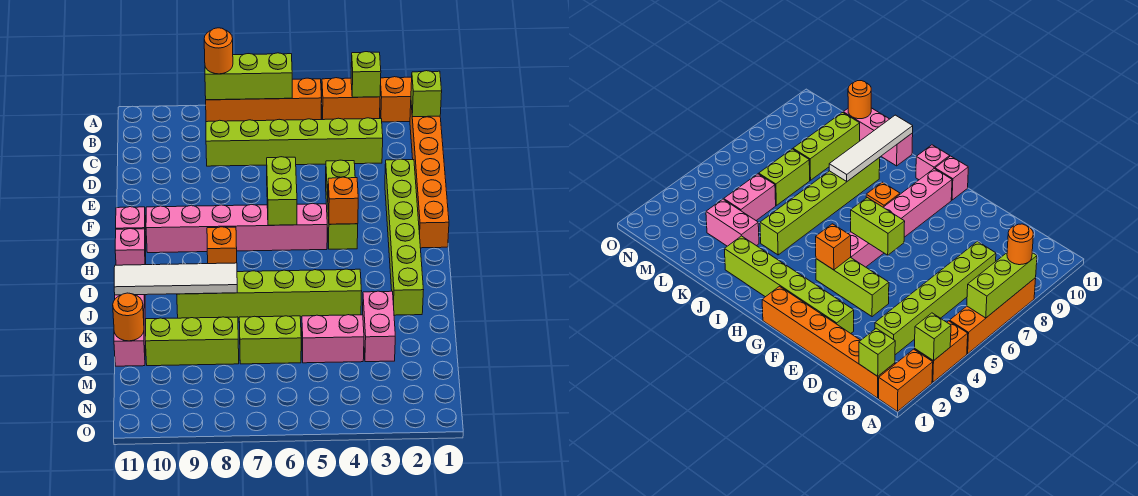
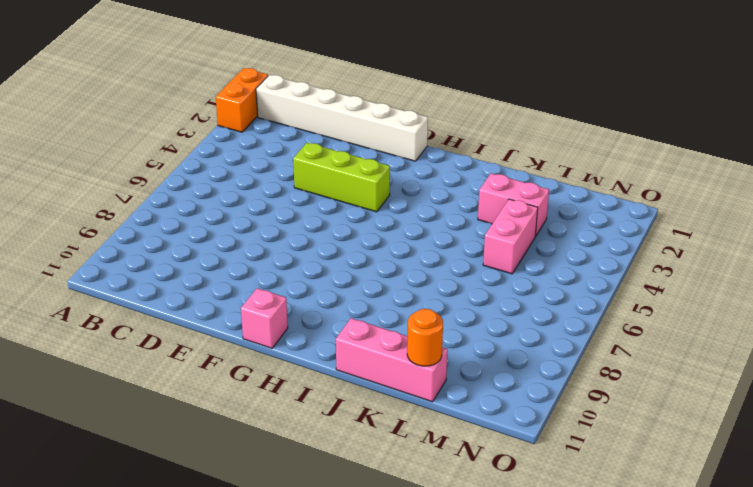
white brick B1:G1 level 1 -> orange brick B1:G1 level 1
none -> orange brick A3:A4 level 1
none -> orange brick A5:A8 level 1
none -> lime brick C3:C8 level 1

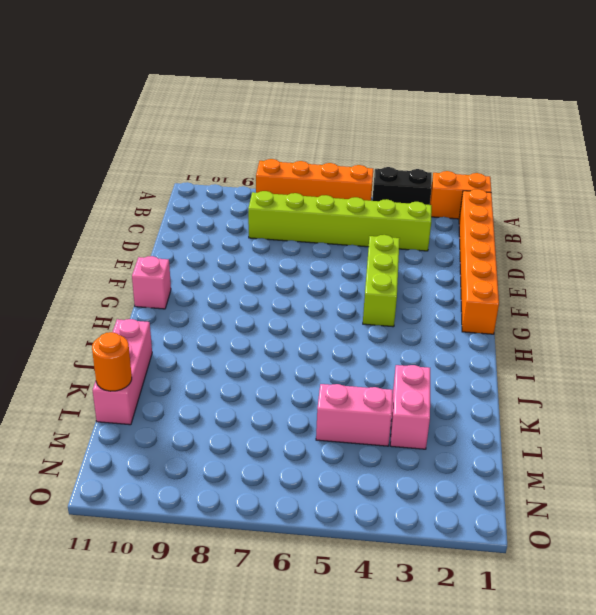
black brick A3:A4 level 1 -> orange brick A3:A4 level 1
none -> lime brick E2:J2 level 1
none -> pink brick G5:G10 level 1
none -> orange brick H8 level 1

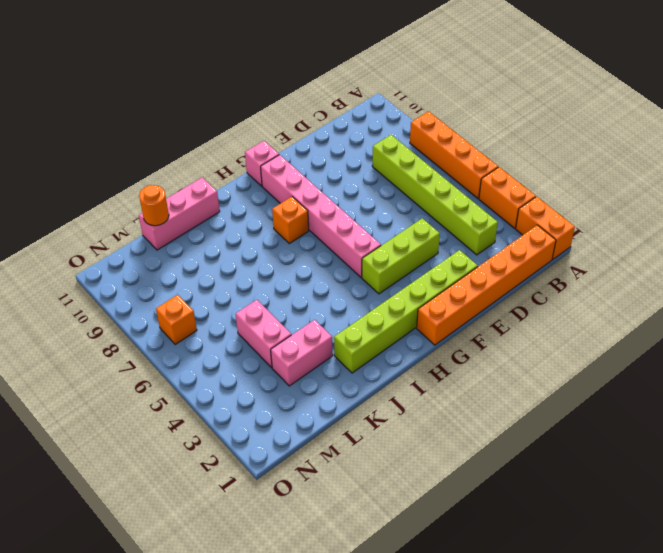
orange brick N7 level 1 -> orange brick G4 level 2
none -> pink brick H11 level 1
none -> lime brick J4:J9 level 1
none -> lime brick L6:L7 level 1

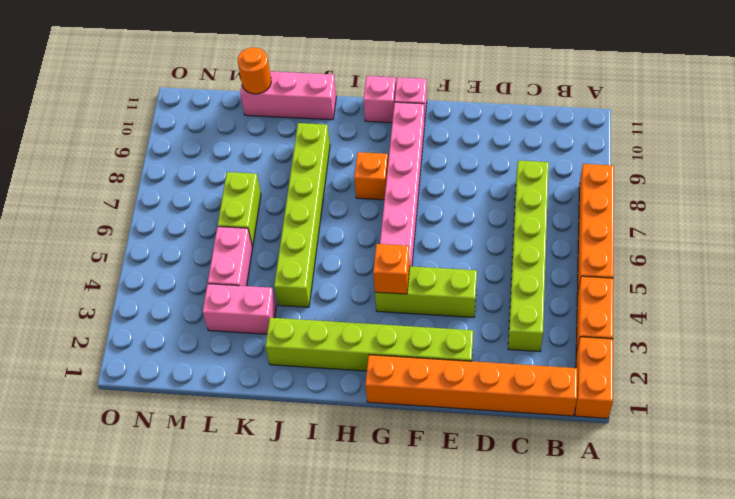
none -> lime brick L8:L10 level 1
none -> lime brick A3 level 2
none -> lime brick A6:A8 level 2

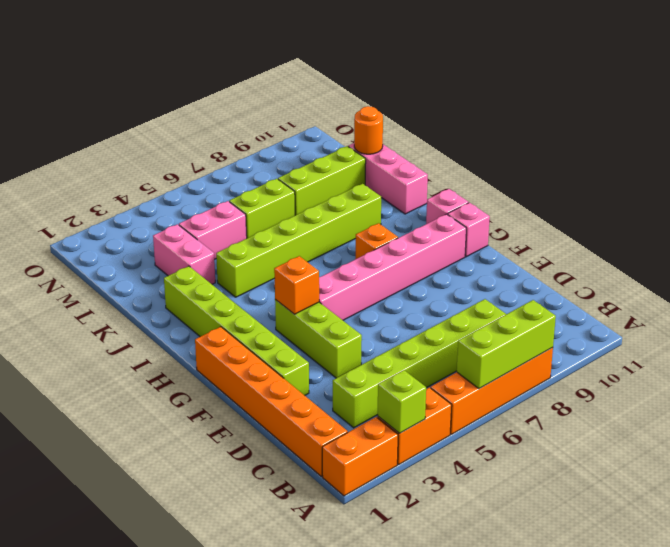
none -> lime brick B1 level 2
none -> lime brick F6:G6 level 2
none -> white tile J8:J11 level 2

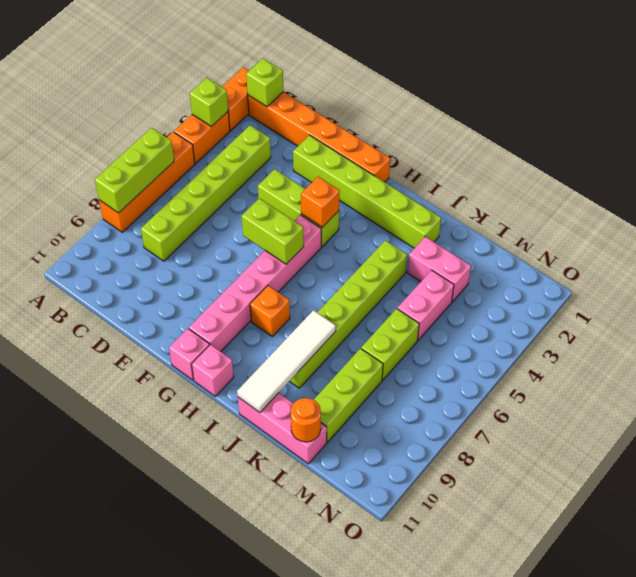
none -> orange round brick A8 level 3

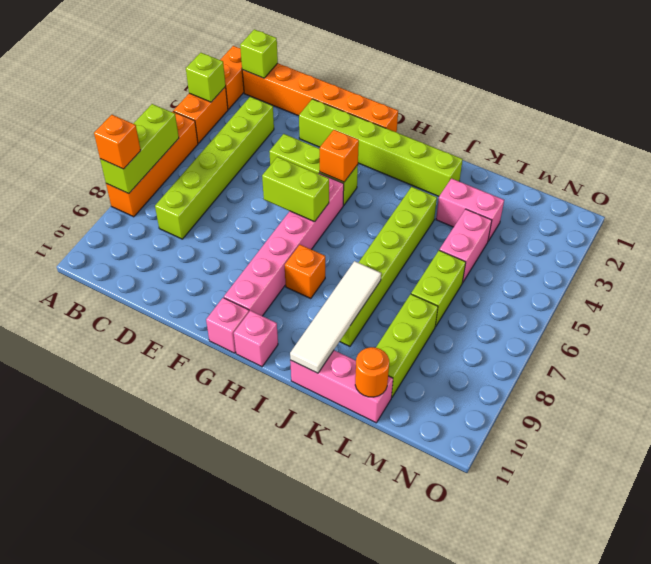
orange brick A8 level 3 -> orange round brick A8 level 3

